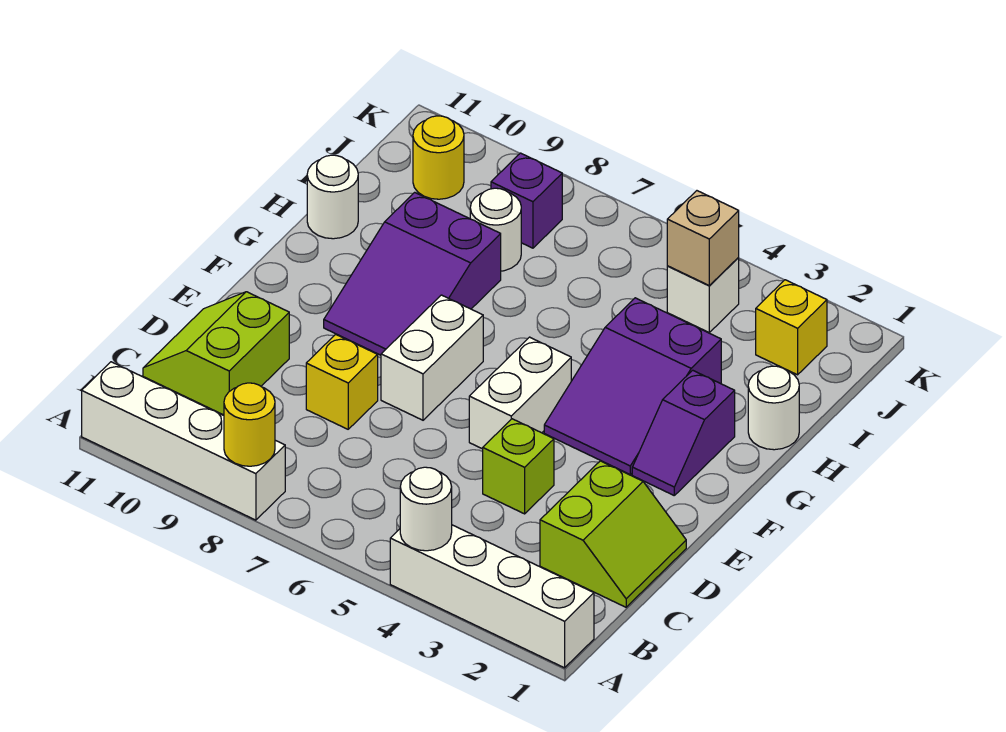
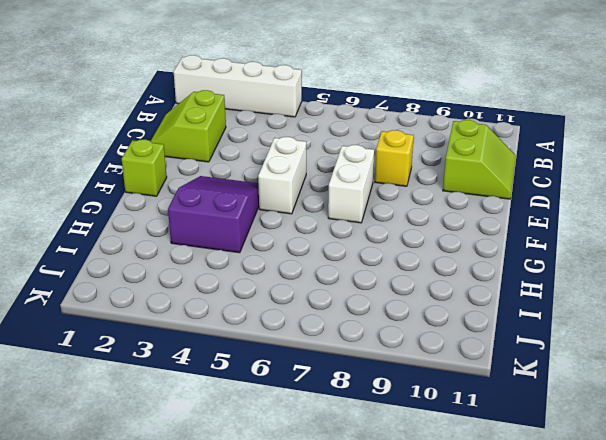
lime brick F1 level 1 -> lime brick D4 level 1
none -> white brick A8:A11 level 1
none -> purple slope F2:G2 level 1 top G
none -> purple slope F8:H9 level 1 top H

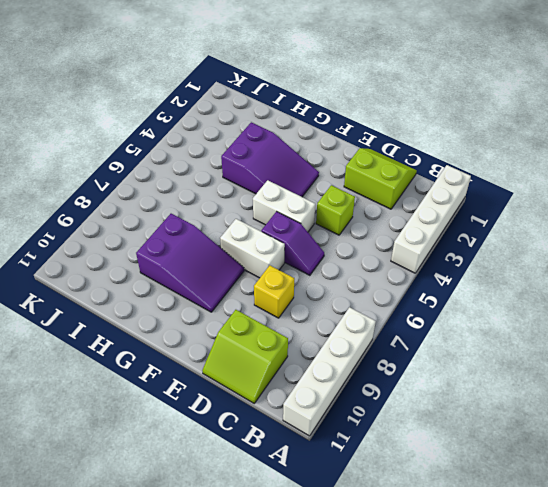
purple slope D6:E6 level 1 top E -> purple slope F2:G2 level 1 top G
none -> white round brick H1 level 1
none -> white round brick H11 level 1
none -> white round brick I8 level 1

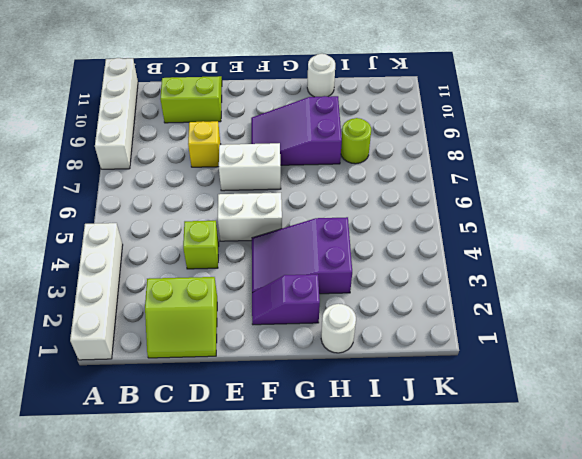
lime round brick I8 level 1 -> white round brick I8 level 1
none -> yellow brick J2 level 1
none -> white brick J4 level 1
none -> purple brick J8 level 1

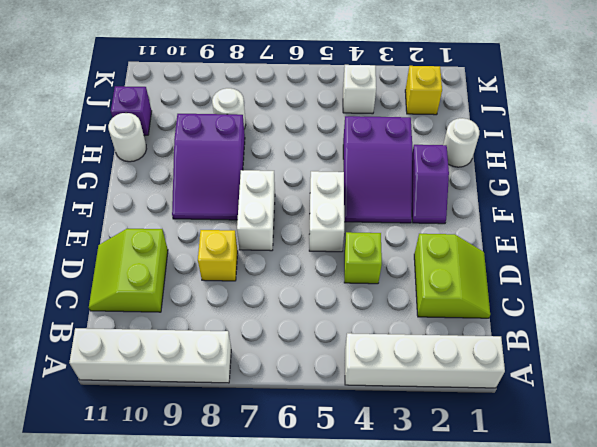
purple brick I11 level 1 -> purple brick J8 level 1
none -> yellow round brick J10 level 1
none -> white round brick A4 level 2
none -> yellow round brick A8 level 2

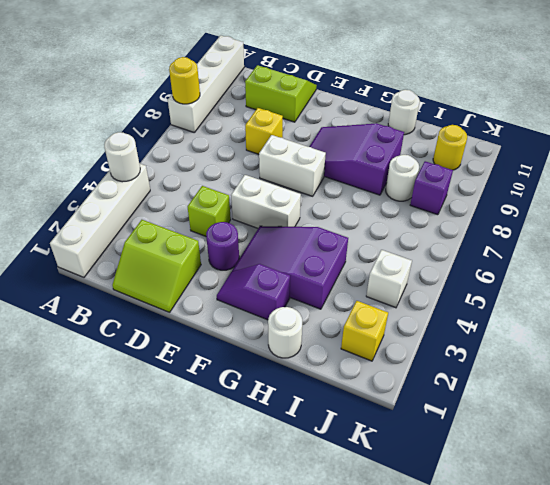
purple round brick E3 level 1 -> none
none -> tan brick J4 level 2

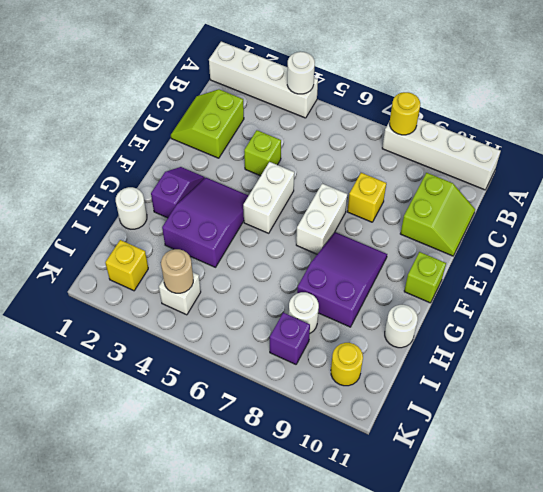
lime brick F11 level 1 -> none
tan round brick J4 level 2 -> tan brick J4 level 2

